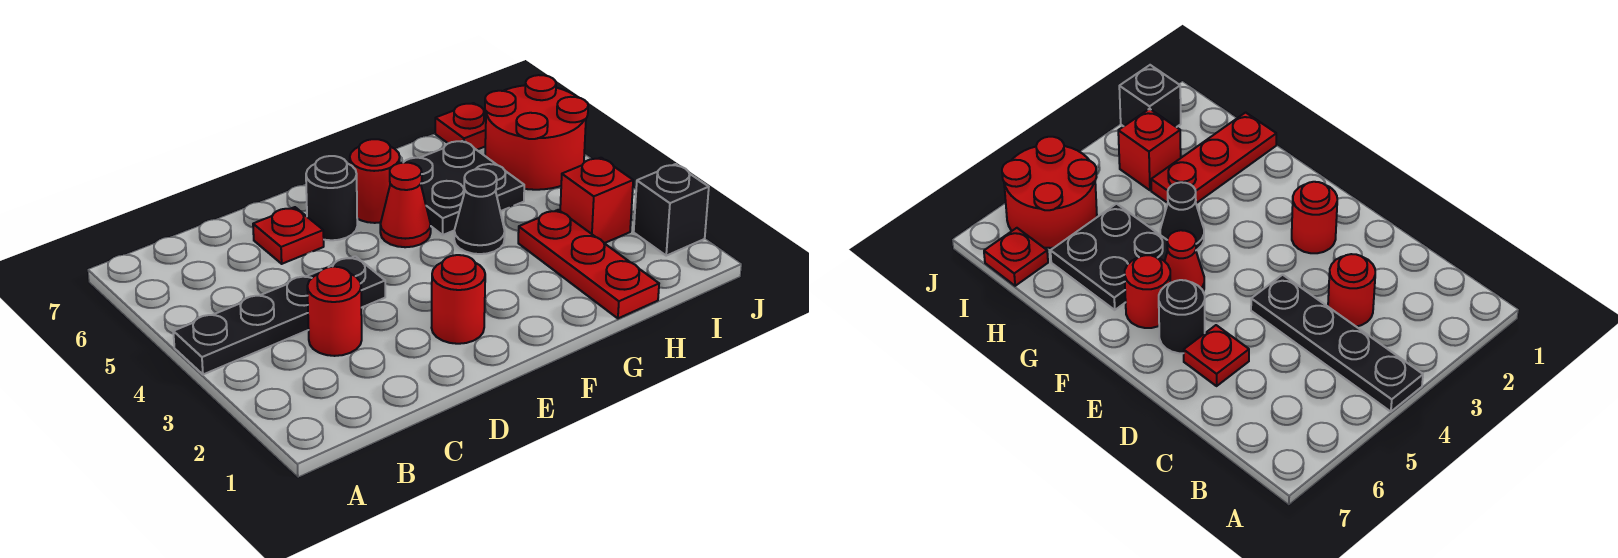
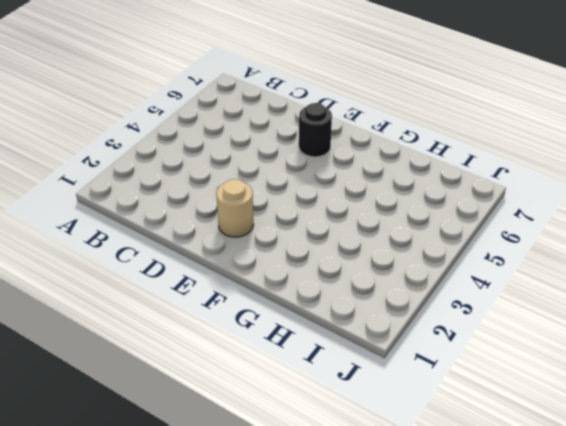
tan round brick E2 level 1 -> red round brick E2 level 1
none -> black plate A4:D4 level 1
none -> red round brick C3 level 1
none -> red plate D6 level 1

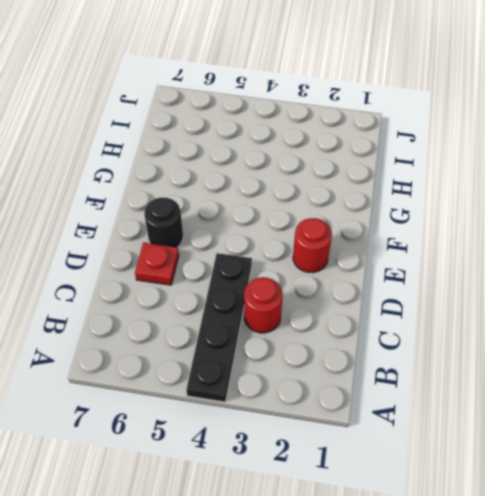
none -> red cone F5 level 1
none -> red round brick F6 level 1
none -> black cone G4 level 1

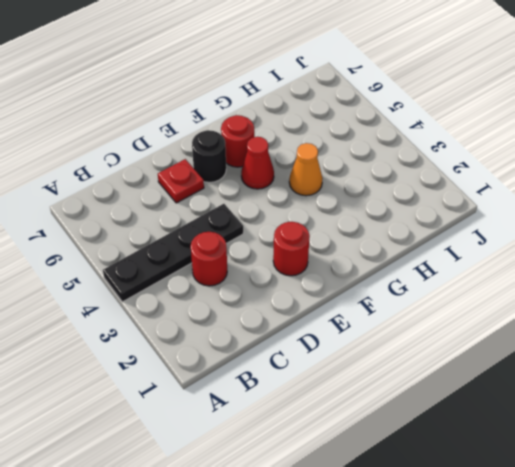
orange cone G4 level 1 -> black cone G4 level 1
none -> black plate G5:H6 level 1
none -> red plate H1:H3 level 1
none -> red brick I3 level 1

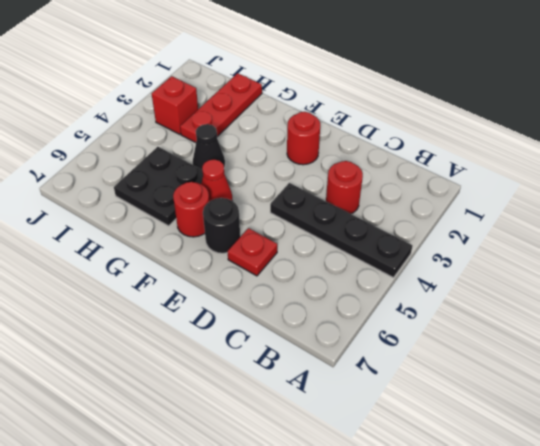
none -> red round brick I5:J6 level 1
none -> red plate I7 level 1
none -> black brick J2 level 1

